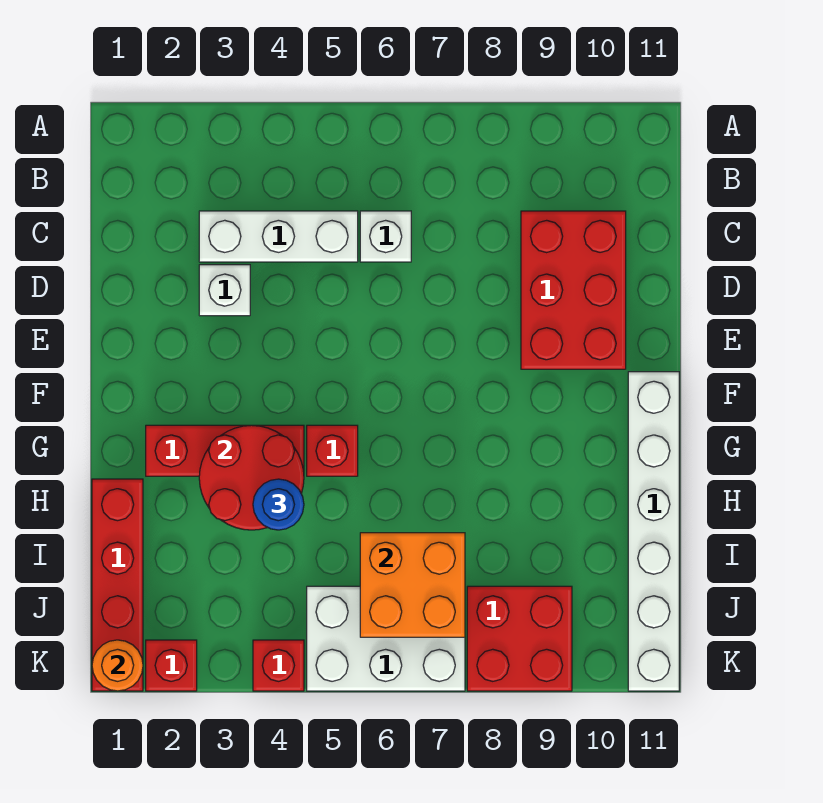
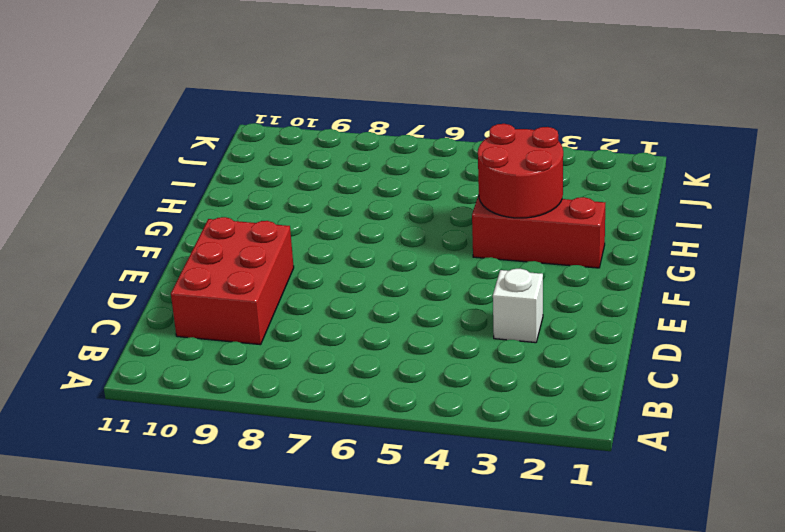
none -> white brick C3:C5 level 1
none -> white brick C6 level 1
none -> white brick F11:K11 level 1

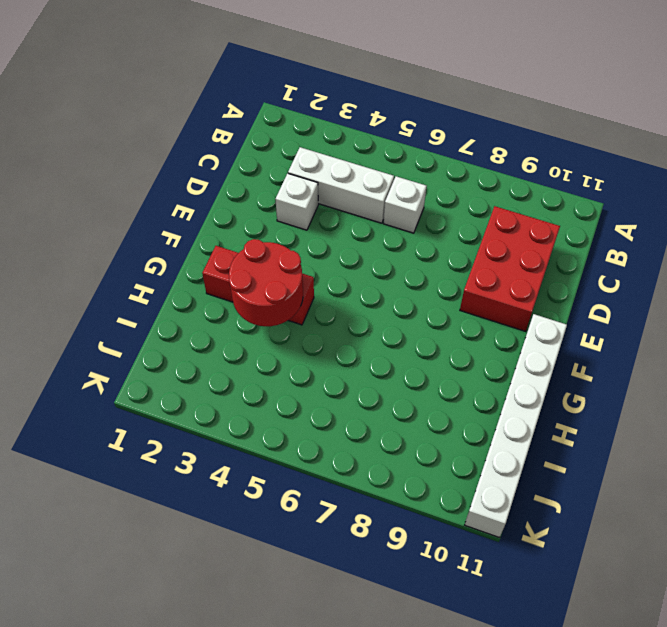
none -> red brick G5 level 1
none -> red brick H1:K1 level 1
none -> white brick J5:K7 level 1

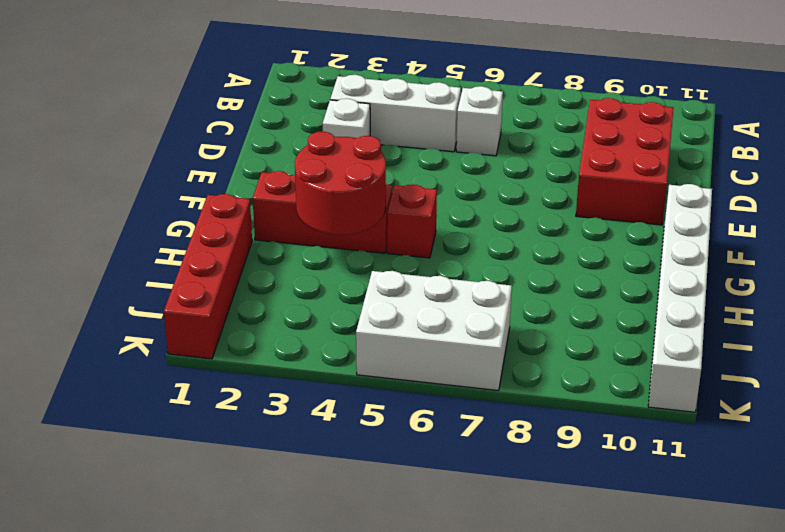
none -> red brick J8:K9 level 1
none -> red brick K2 level 1
none -> red brick K4 level 1

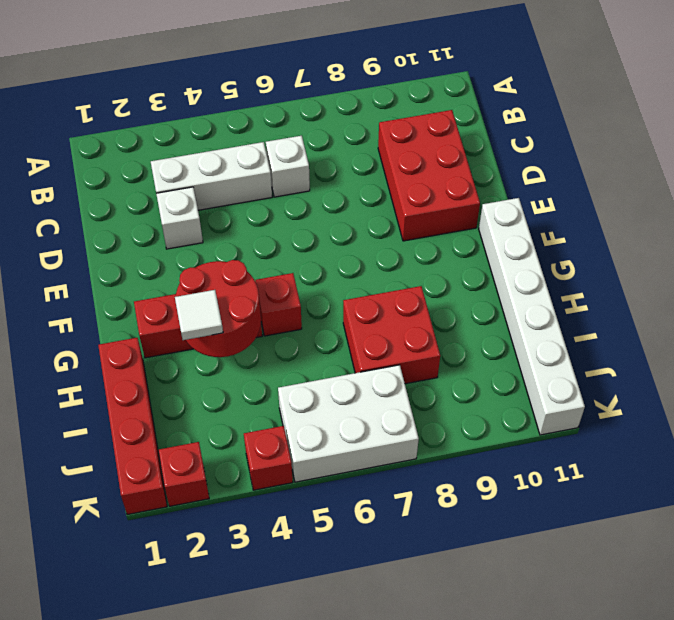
white tile H3 level 3 -> none
red brick H7:I8 level 1 -> red brick J8:K9 level 1
none -> orange brick I6:J7 level 2
none -> orange round brick K1 level 2
none -> blue round brick H4 level 3

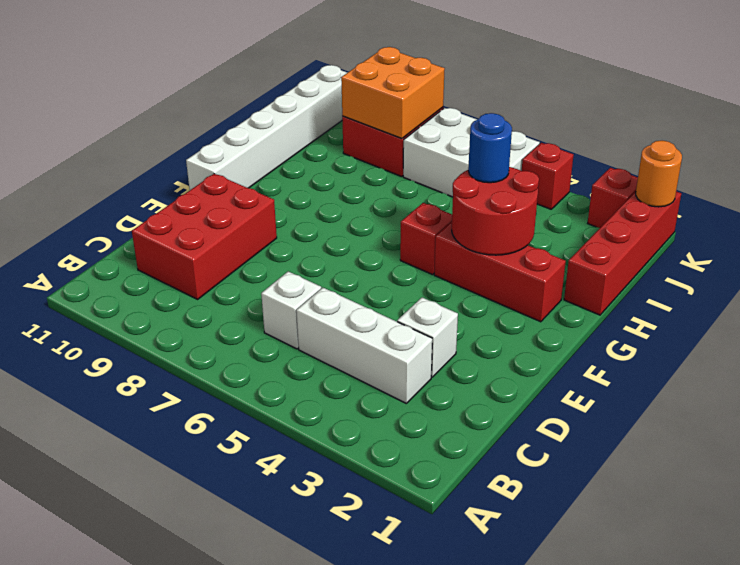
orange brick J8:K9 level 2 -> orange brick I6:J7 level 2

